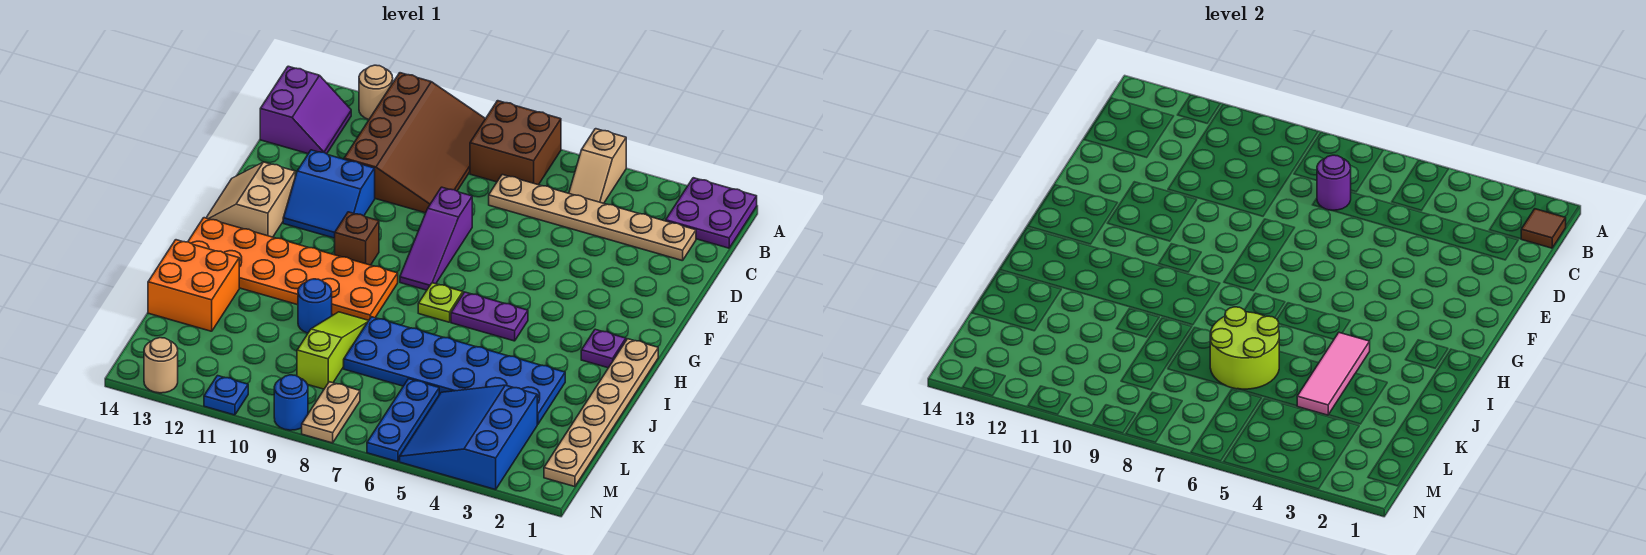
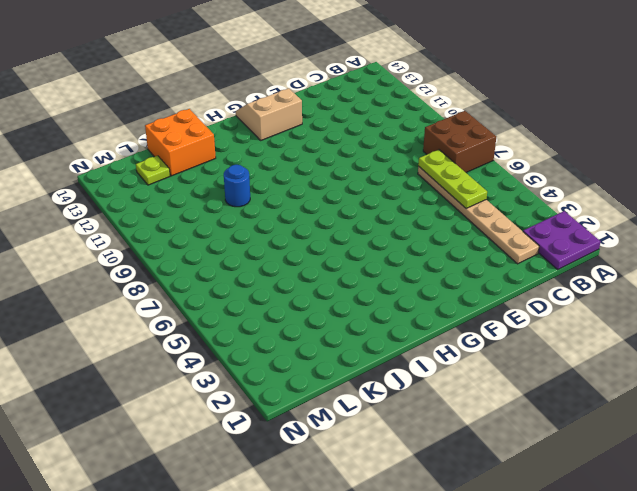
lime plate C5:C7 level 2 -> purple round brick C7 level 2
lime plate L13 level 1 -> lime plate H7 level 1
none -> tan slope A5:B5 level 1 top A
none -> brown slope A9:D11 level 1 top 11
none -> tan round brick A12 level 1
none -> purple slope B13:C14 level 1 top 14

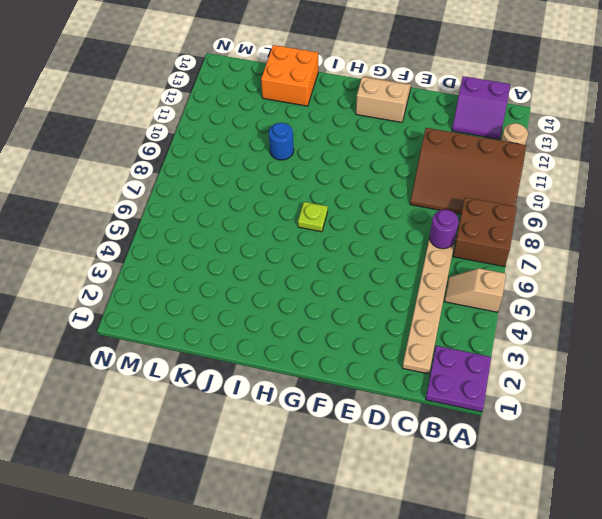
none -> purple slope E8:G8 level 1 top E
none -> blue slope E11:F12 level 1 top E
none -> brown brick G10 level 1
none -> tan plate H1:M1 level 1

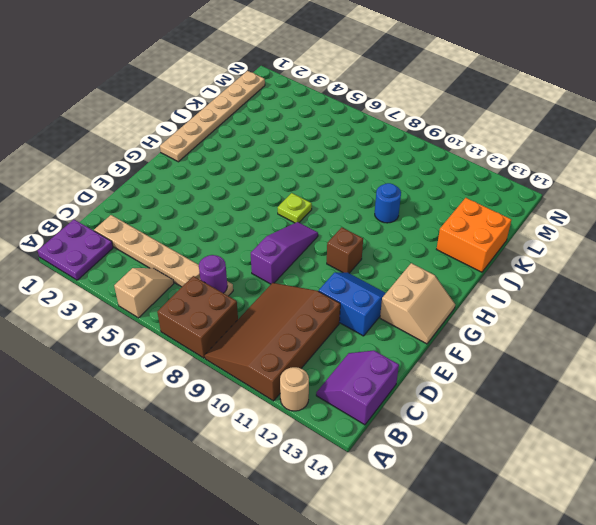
none -> purple plate H2 level 1
none -> purple plate H5:H6 level 1
none -> orange plate H9:I14 level 1
none -> blue plate J3:K8 level 1

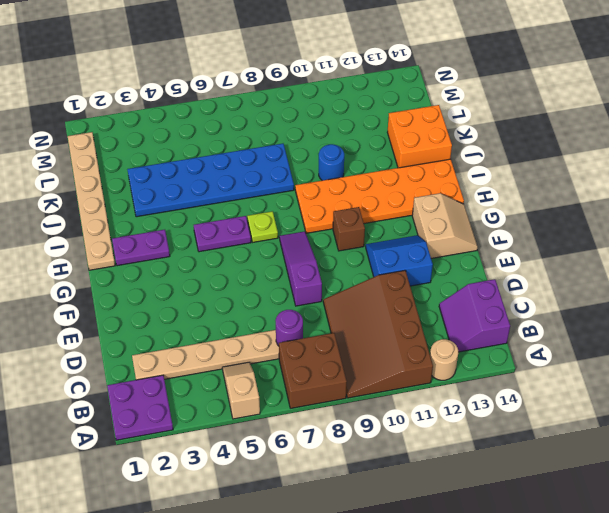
purple plate H2:H3 level 1 -> purple plate H2 level 1
none -> lime slope J9:L9 level 1 top L
none -> blue slope L3:N5 level 1 top 3
none -> blue plate L6:N6 level 1
none -> tan plate M8:N8 level 1

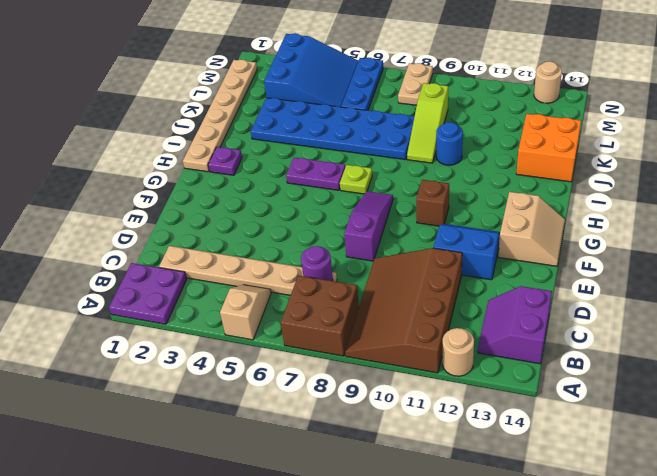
none -> orange plate H9:I14 level 1
none -> blue round brick N9 level 1
none -> blue plate N11 level 1
none -> brown tile B1 level 2

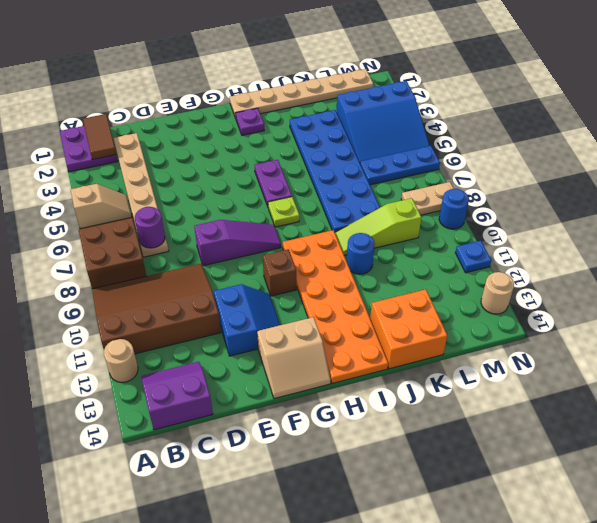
brown tile B1:B2 level 2 -> brown tile B1 level 2
none -> pink tile I4:K4 level 2
none -> lime round brick J6:K7 level 2

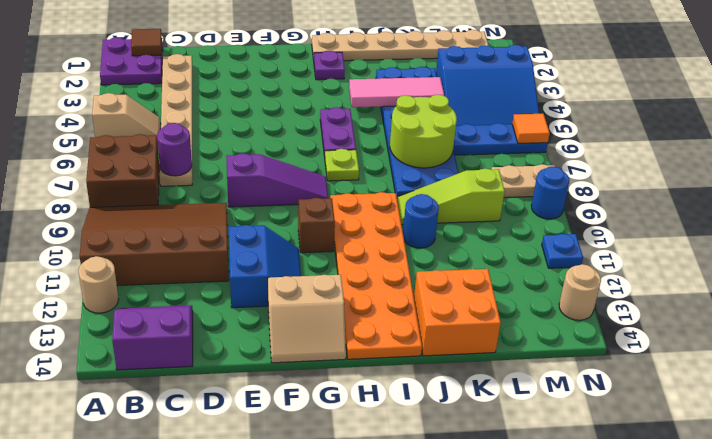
orange tile N6 level 2 -> none

